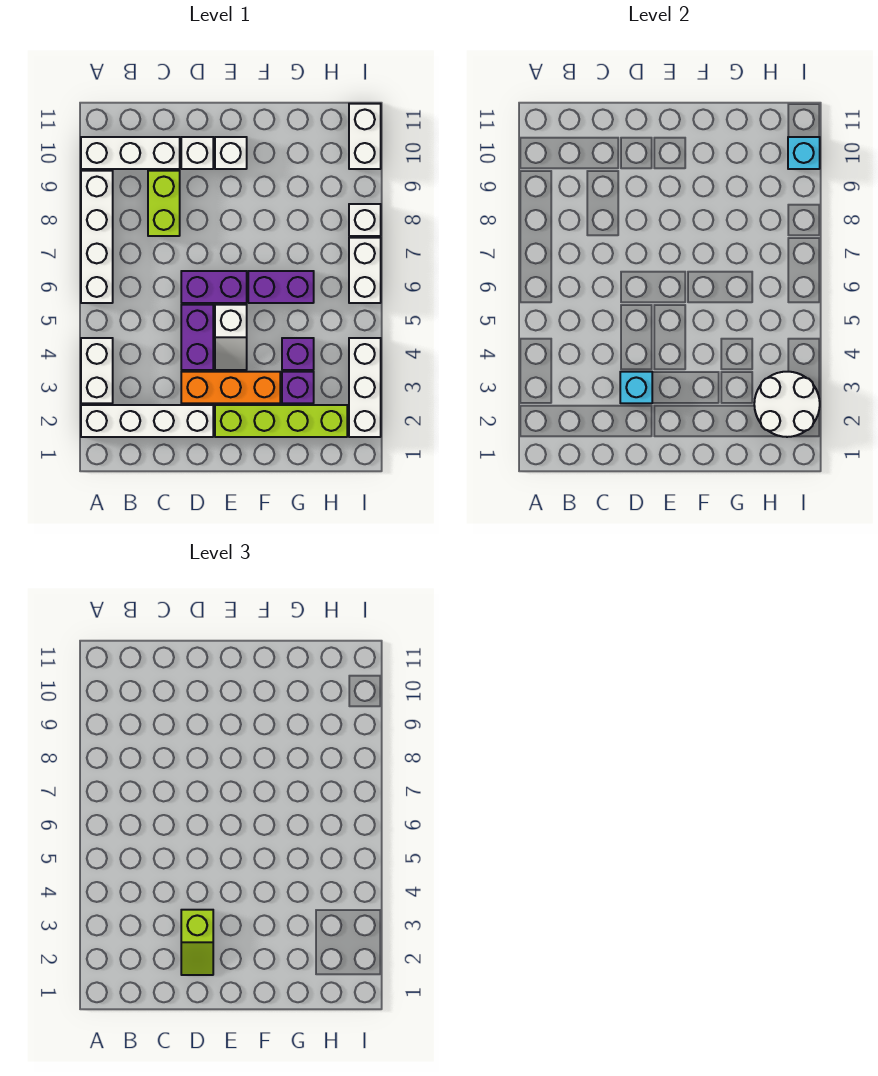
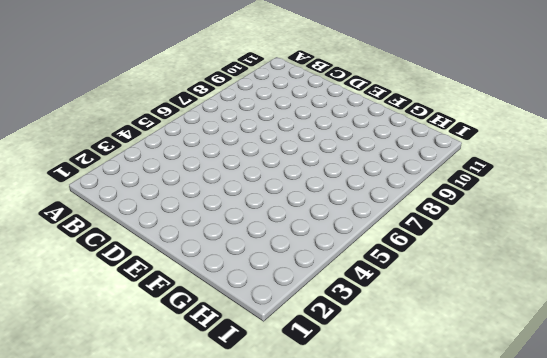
none -> white brick A2:D2 level 1
none -> white brick A3:A4 level 1
none -> white brick A6:A9 level 1

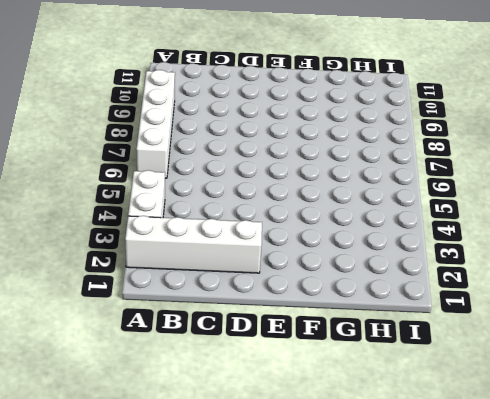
none -> white brick A10:C10 level 1
none -> lime brick C8:C9 level 1
none -> orange brick D3:F3 level 1

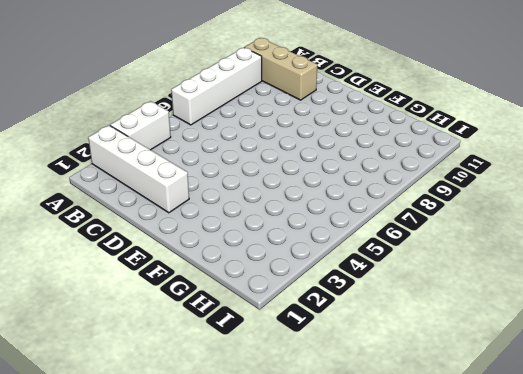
tan brick A10:C10 level 1 -> white brick A10:C10 level 1
none -> lime brick C8:C9 level 1
none -> orange brick D3:F3 level 1
none -> purple brick D4:D5 level 1

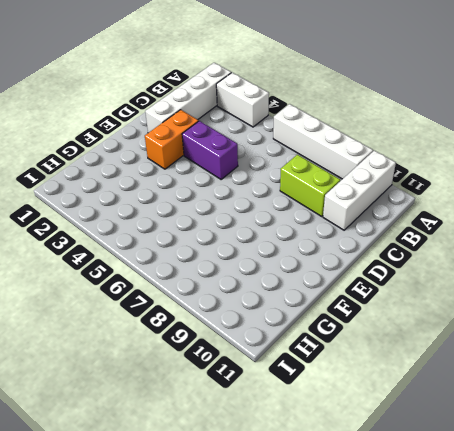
orange brick D3:E3 level 1 -> orange brick D3:F3 level 1
none -> purple brick D6:E6 level 1
none -> white brick D10 level 1
none -> lime brick E2:H2 level 1

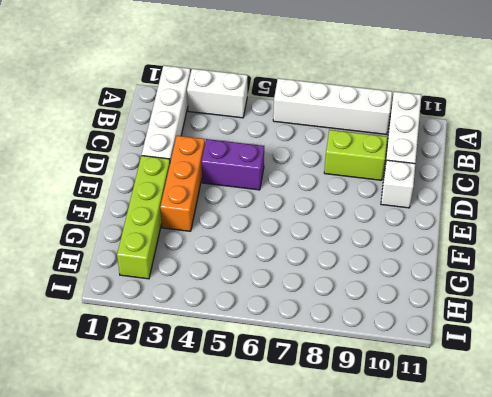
none -> purple brick D6:E6 level 1
none -> white slope E4:E5 level 1 top 5
none -> white brick E10 level 1

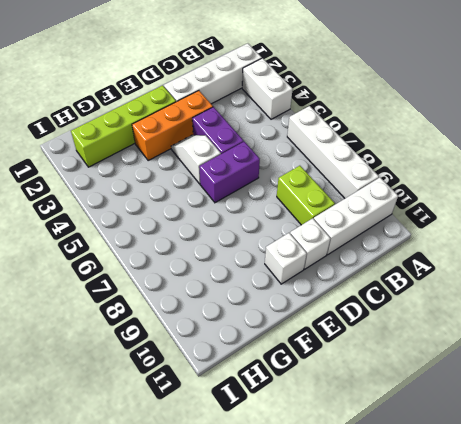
none -> purple brick F6:G6 level 1
none -> purple brick G3 level 1
none -> purple brick G4 level 1

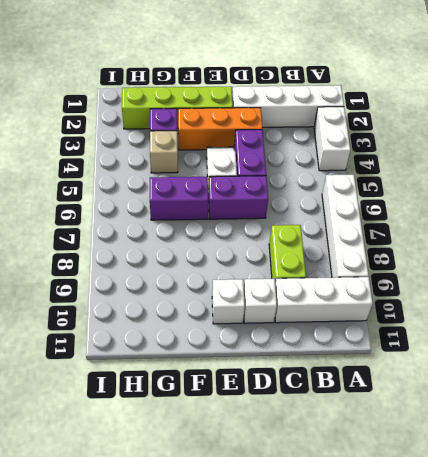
tan brick G4 level 1 -> purple brick G4 level 1
none -> white brick I2:I4 level 1
none -> white brick I6:I7 level 1
none -> white brick I8 level 1

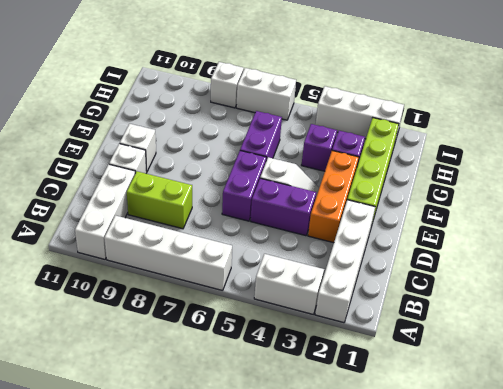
none -> white brick I10:I11 level 1
none -> cyan brick D3 level 2
none -> white round brick H2:I3 level 2

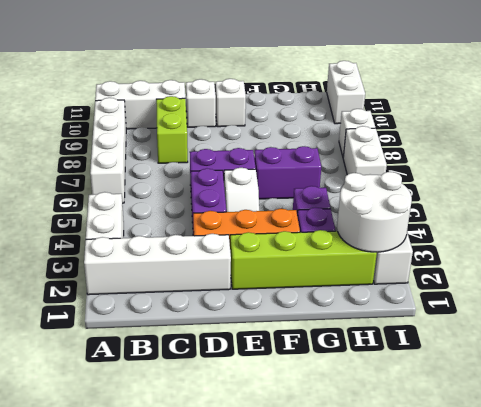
none -> cyan brick D3 level 2
none -> cyan brick I10 level 2
none -> lime slope D2:D3 level 3 top 3

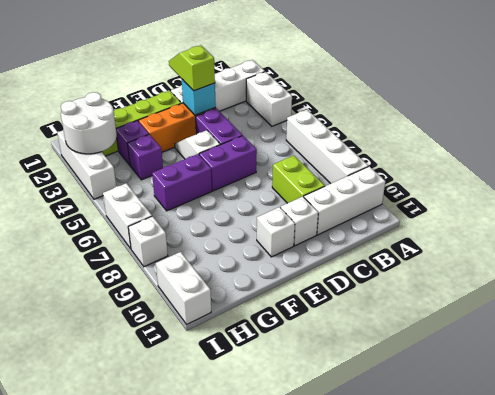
none -> cyan brick I10 level 2

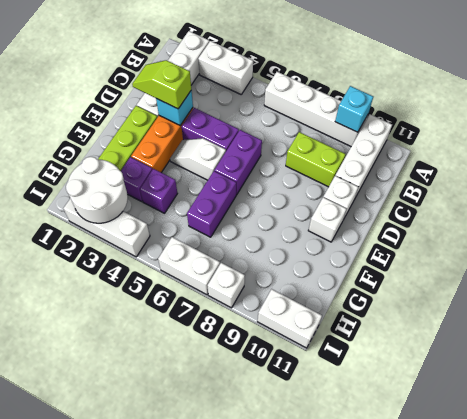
cyan brick A9 level 2 -> cyan brick I10 level 2

